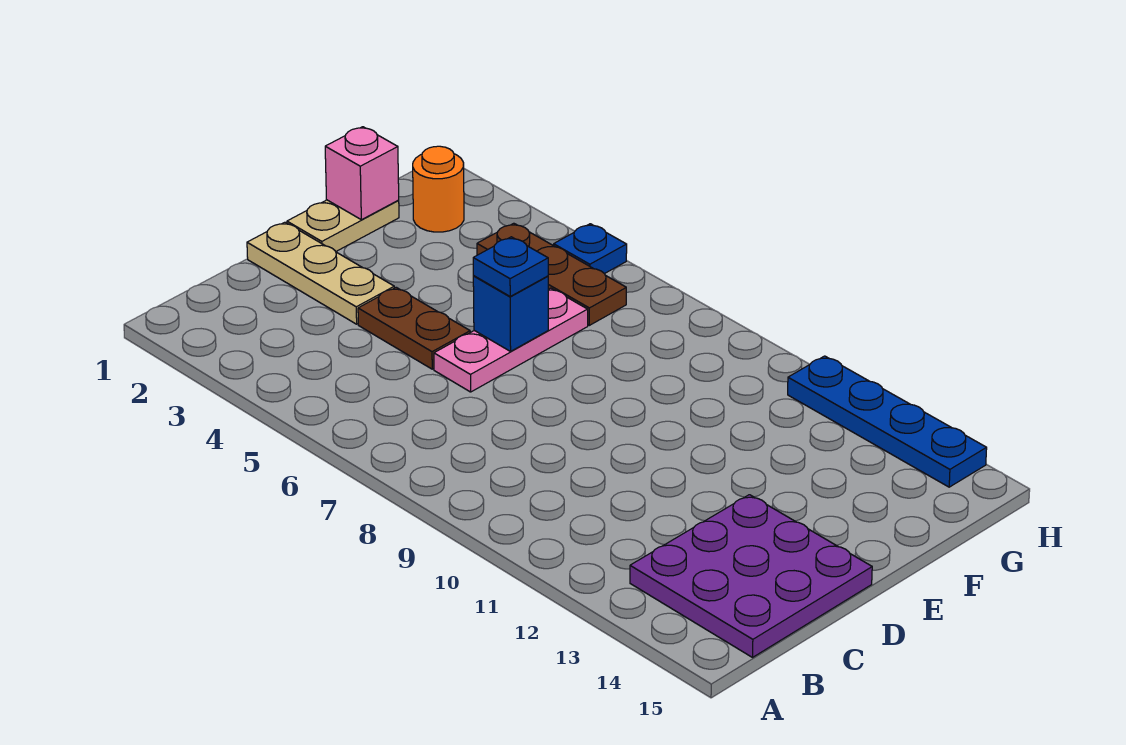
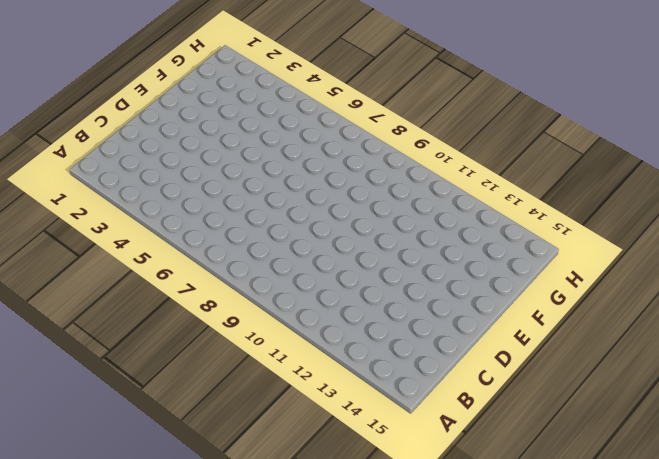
none -> purple plate B13:D15 level 1
none -> tan plate D1:D3 level 1
none -> brown plate D4:D5 level 1

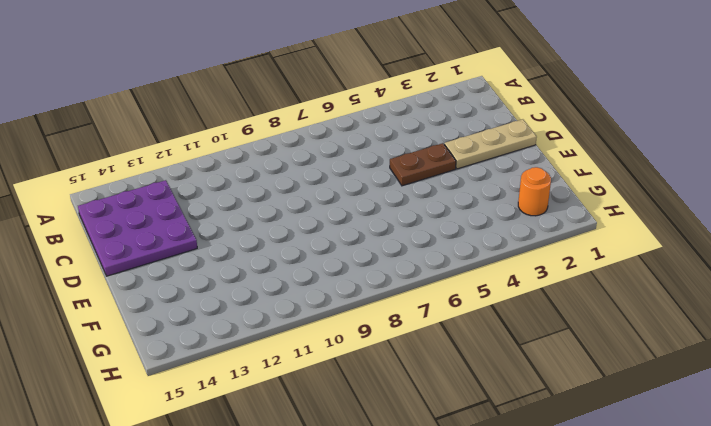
none -> pink plate D6:F6 level 1
none -> tan plate E1:F1 level 1
none -> brown plate G4:G6 level 1

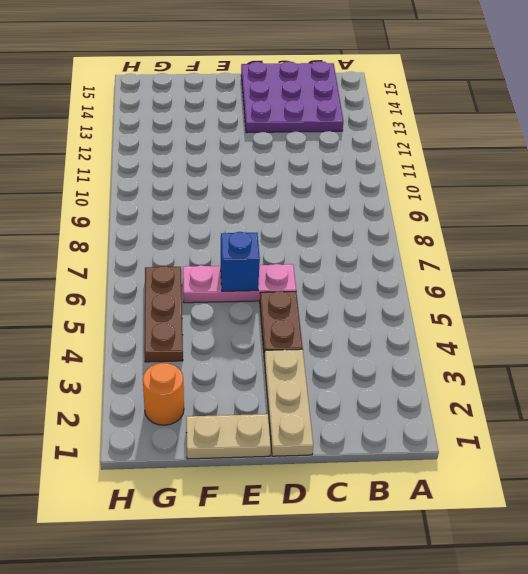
none -> blue plate H5 level 1
none -> blue plate H11:H14 level 1
none -> pink brick F1 level 2

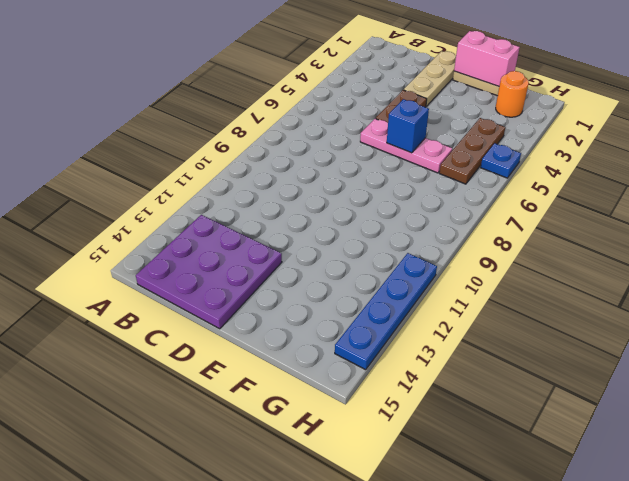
pink brick E1:F1 level 2 -> pink brick F1 level 2
none -> blue plate E6 level 3

